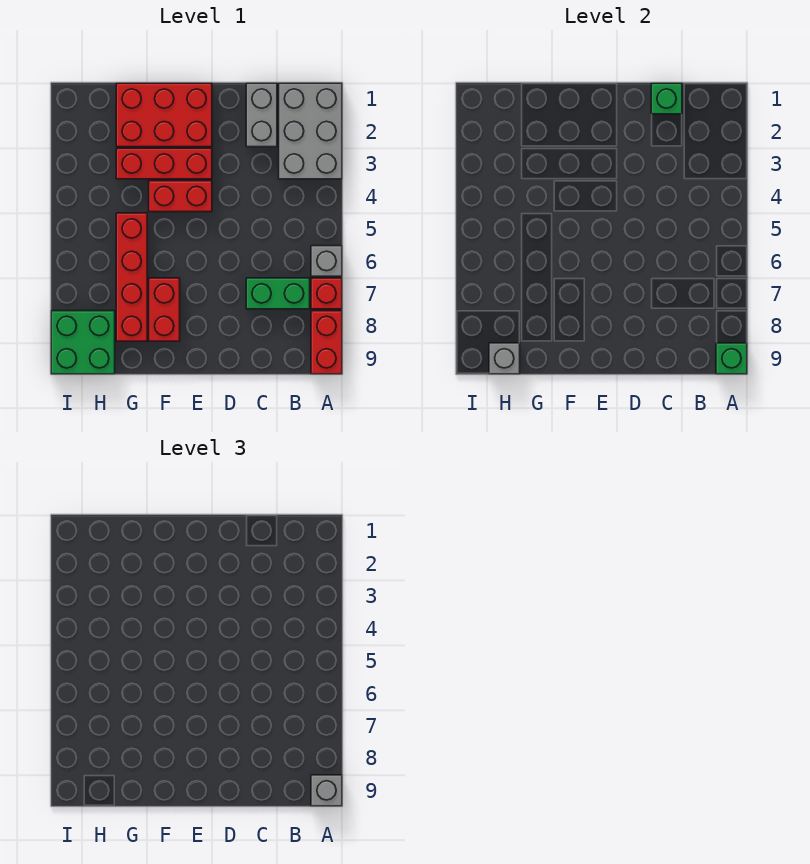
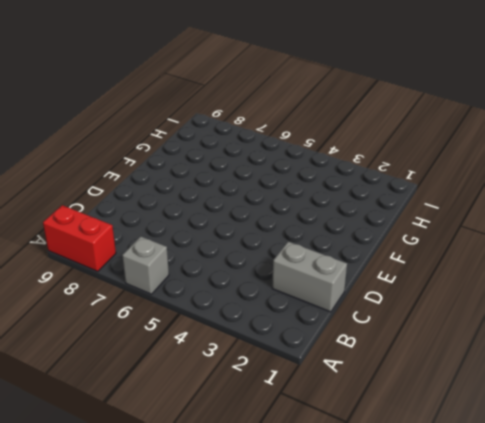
none -> grey brick A1:B3 level 1
none -> red brick A7 level 1
none -> green brick B7:C7 level 1

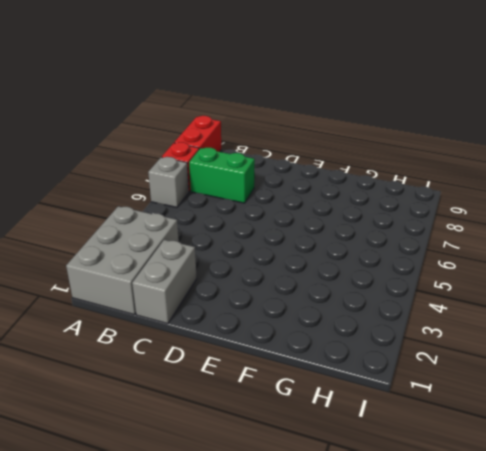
none -> red brick E1:G2 level 1
none -> red brick E3:G3 level 1
none -> red brick E4:F4 level 1

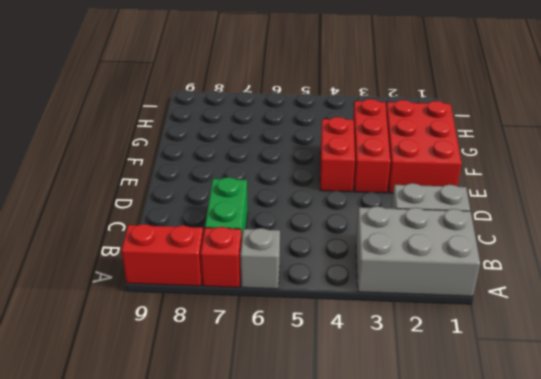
none -> red brick F7:F8 level 1
none -> red brick G5:G8 level 1
none -> green brick H8:I9 level 1

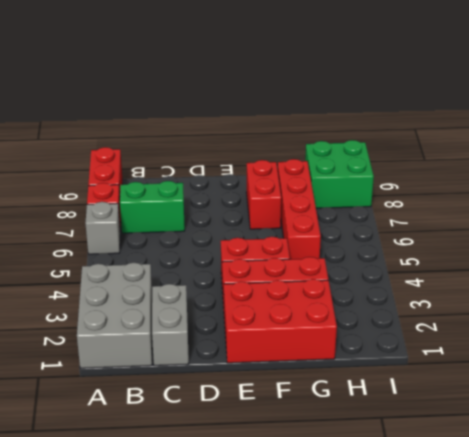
none -> green brick A9 level 2
none -> green brick C1 level 2
none -> grey brick H9 level 2

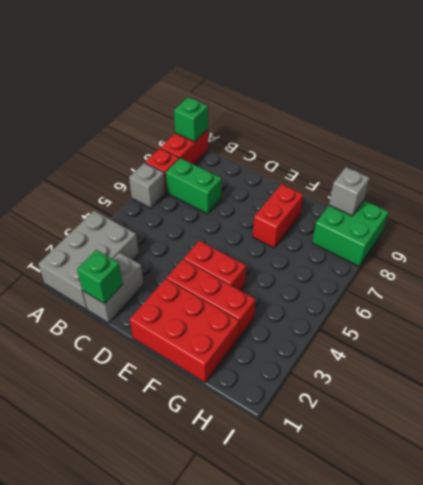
none -> red brick G5:G8 level 1
none -> grey brick A9 level 3

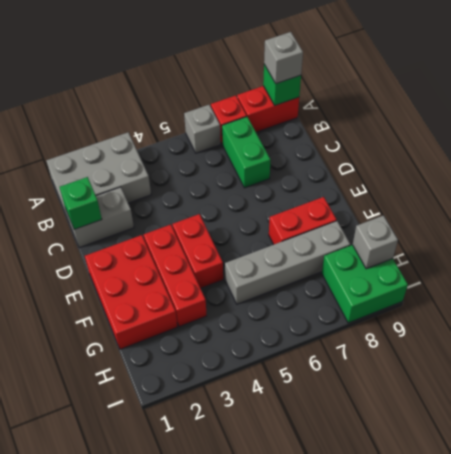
grey brick G5:G8 level 1 -> red brick G5:G8 level 1

